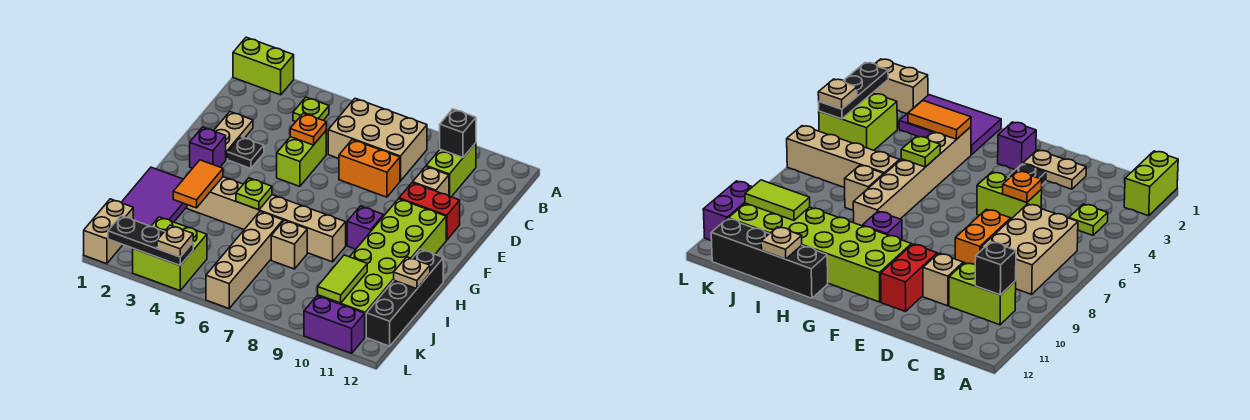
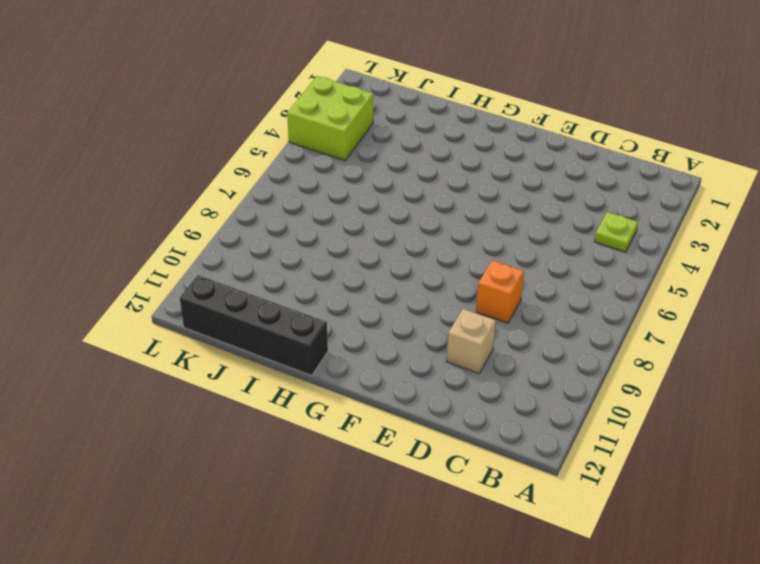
orange brick D8 level 1 -> orange brick D7:D8 level 1
none -> lime brick A1:A2 level 1
none -> tan brick B6:C8 level 1
none -> lime brick B10:C10 level 1

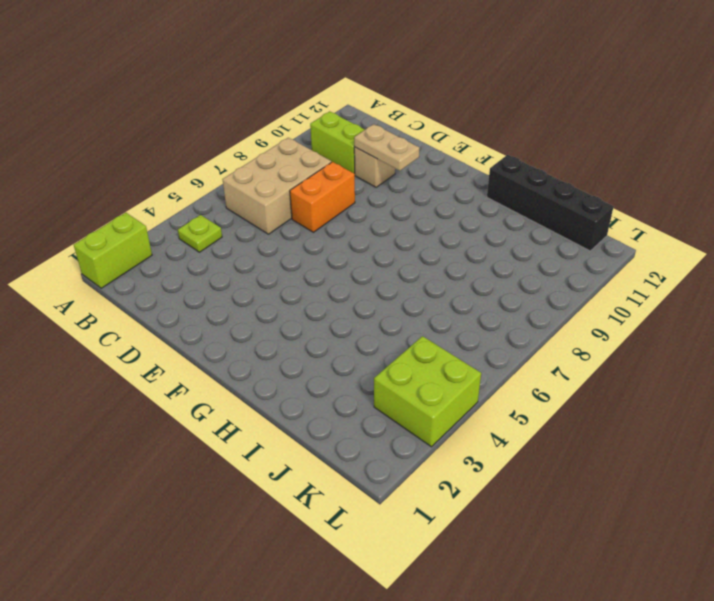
tan plate D10:E10 level 2 -> tan plate D2:E2 level 1
none -> lime brick D5:E5 level 1
none -> black plate E3 level 1
none -> red brick E10:E11 level 1

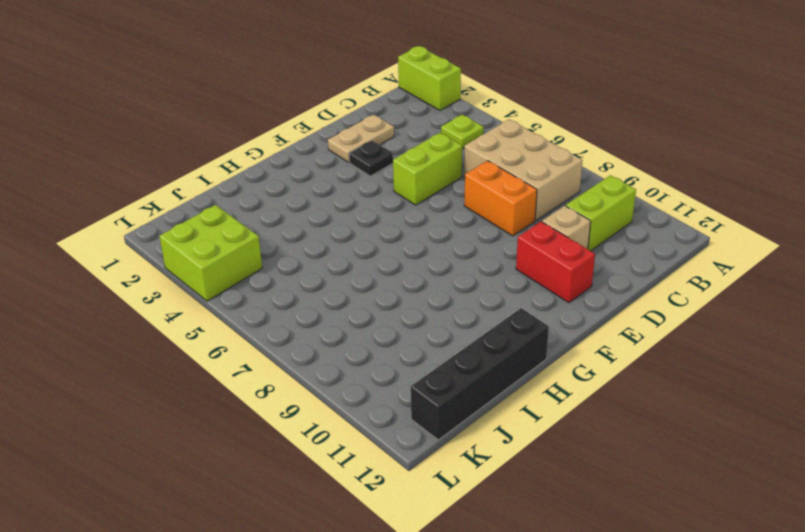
none -> purple brick F2 level 1
none -> lime brick F10:K11 level 1
none -> purple brick G9 level 1

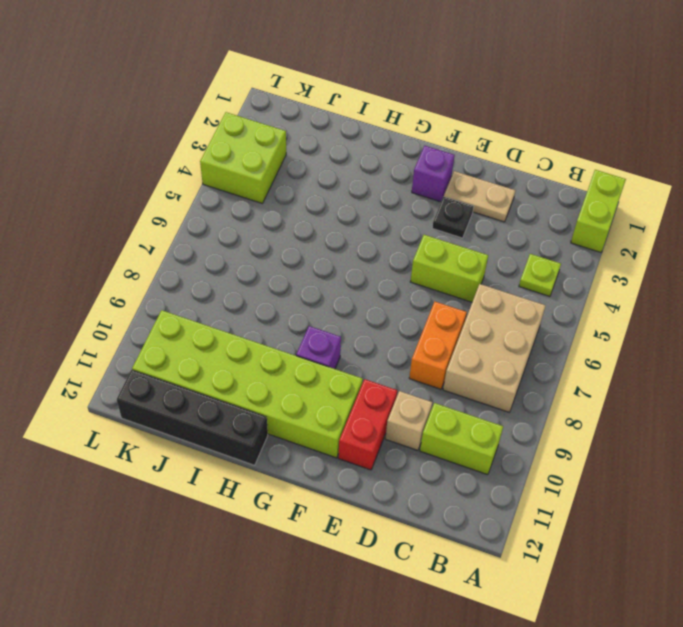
none -> purple tile H1:J2 level 1
none -> tan brick H3:H8 level 1
none -> tan brick I6:L6 level 1

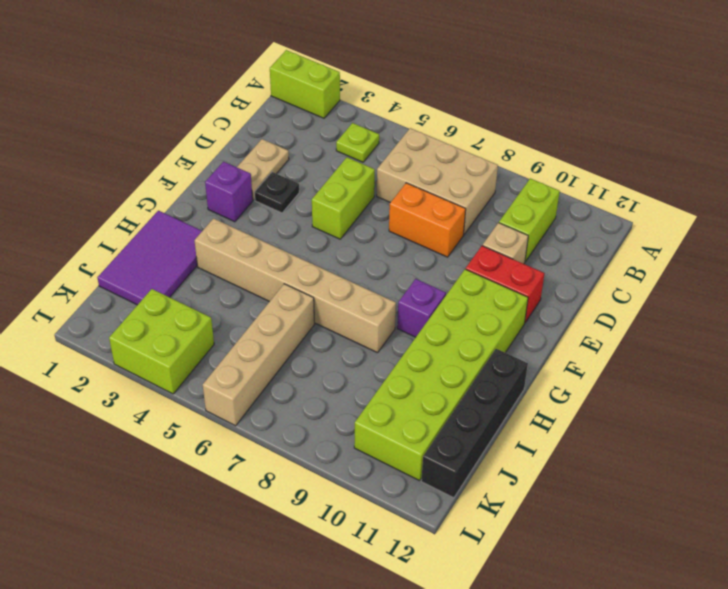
none -> tan brick I7 level 1
none -> tan brick K1:L1 level 1
none -> purple brick L10:L11 level 1

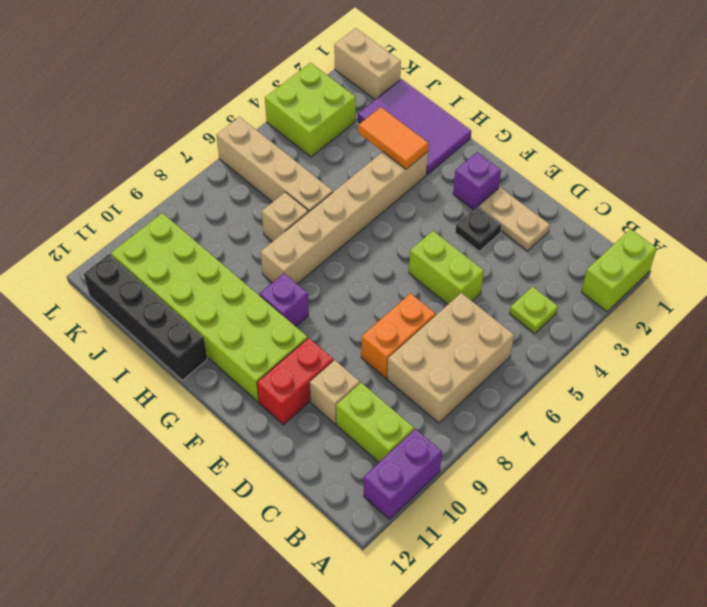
purple brick A10:A11 level 1 -> purple brick L10:L11 level 1
none -> black brick B10 level 2
none -> orange plate D5 level 2
none -> lime plate H5 level 2

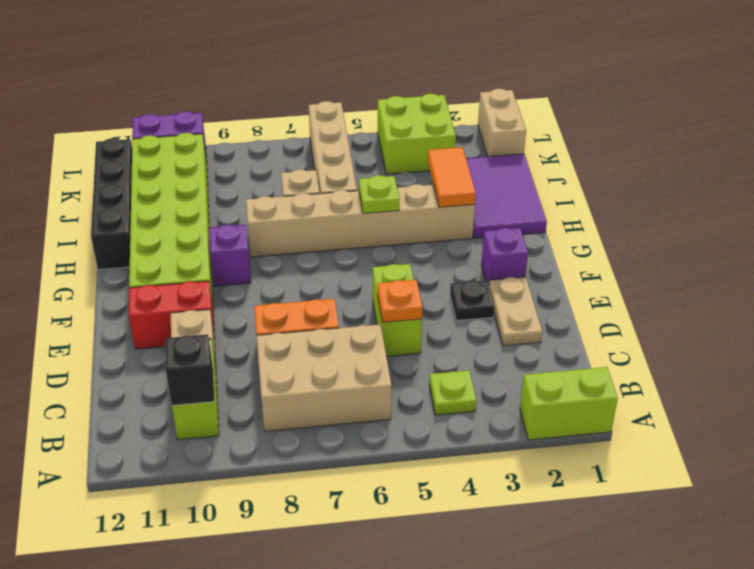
none -> tan plate I12 level 2
none -> lime tile J10:K10 level 2
none -> black plate L2:L4 level 2

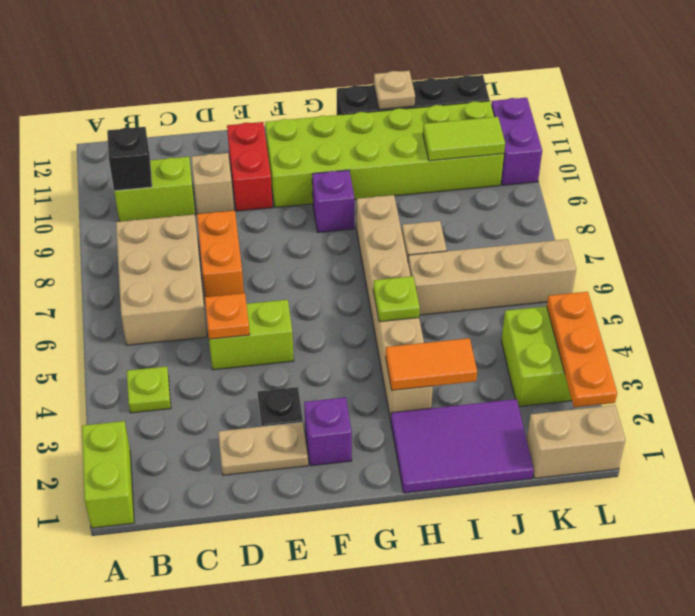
orange plate L2:L4 level 2 -> black plate L2:L4 level 2
none -> tan plate L4 level 3

